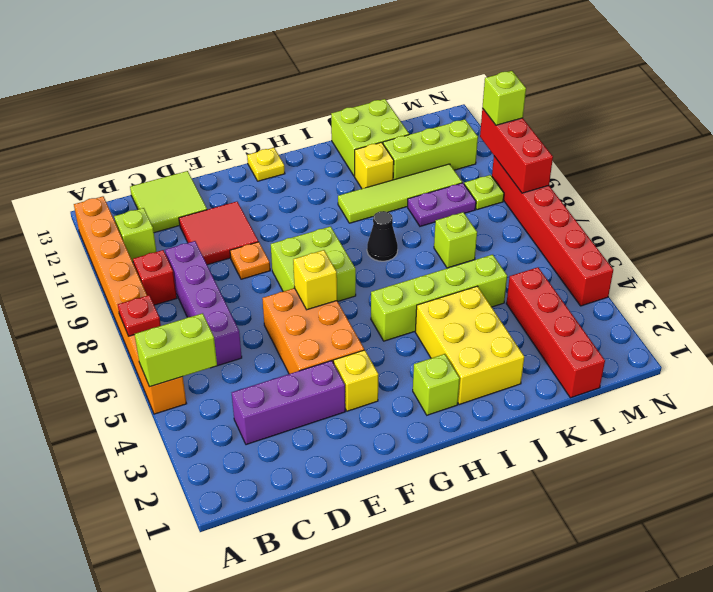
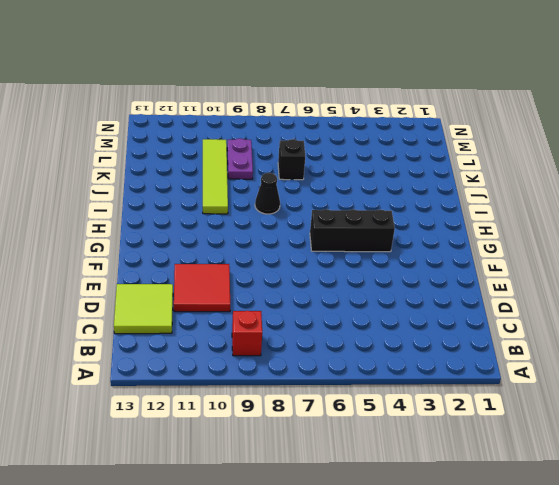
black brick G4:G6 level 1 -> none
black brick K7 level 1 -> lime brick K7 level 1
none -> orange brick A5:A12 level 1
none -> lime brick B11 level 1
none -> purple brick C3:E3 level 1
none -> purple brick C6:C9 level 1

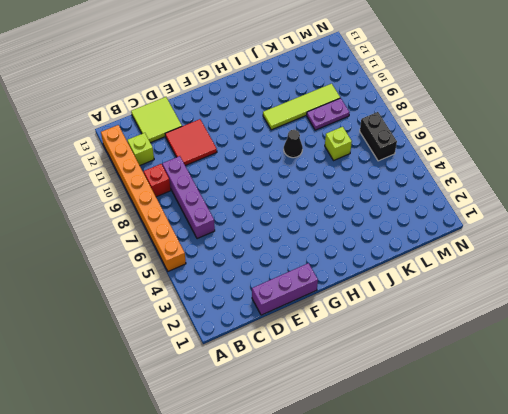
purple brick D1:F1 level 1 -> purple brick C3:E3 level 1
black brick M6:M7 level 1 -> none
none -> orange brick E4:F6 level 1
none -> orange plate E9 level 1
none -> yellow brick F3 level 1
none -> lime brick F7:G8 level 1

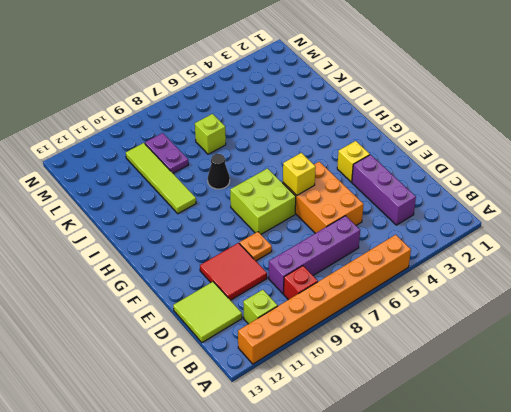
orange brick D5:F6 level 1 -> orange brick E4:F6 level 1
none -> yellow plate G13 level 1
none -> lime brick H2 level 1
none -> lime brick H5:K5 level 1
none -> yellow brick I2:J4 level 1

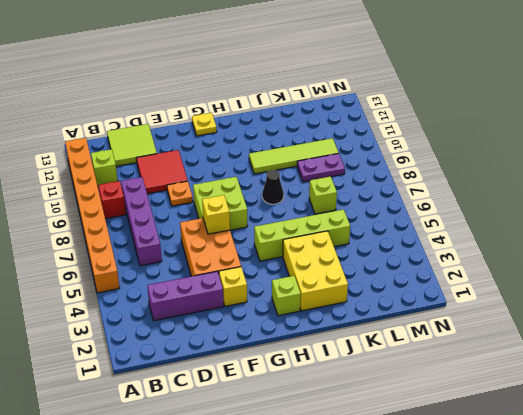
none -> yellow brick J11 level 1
none -> lime brick J12:K13 level 1
none -> lime brick K11:M11 level 1
none -> red brick L1:L4 level 1

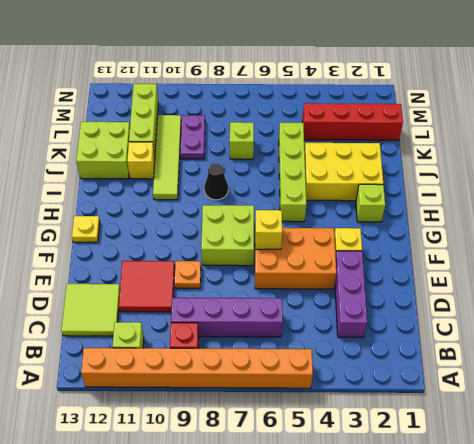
none -> lime plate M9 level 1
none -> red brick N4:N9 level 1
none -> lime brick A5:B5 level 2
none -> red plate A7 level 2

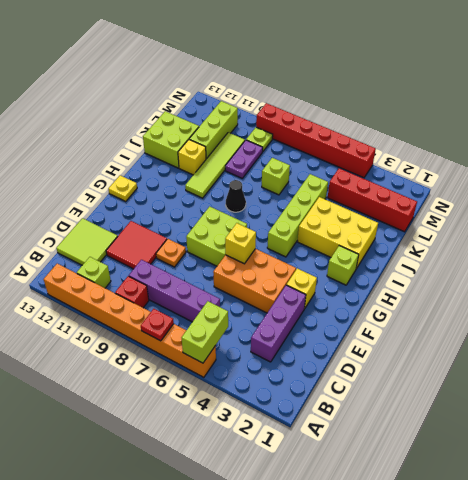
none -> red brick N8:N10 level 2
none -> lime brick N10 level 3

